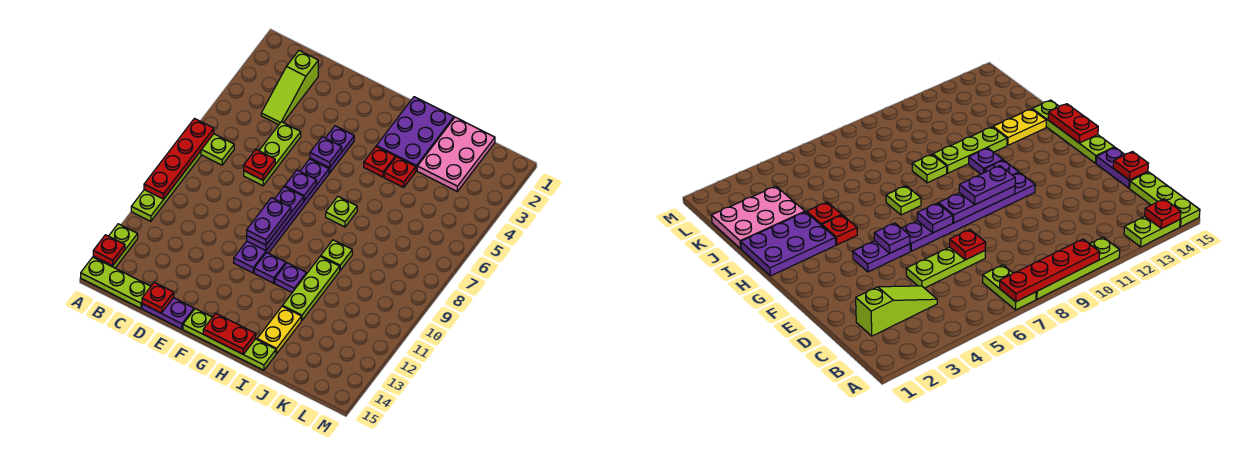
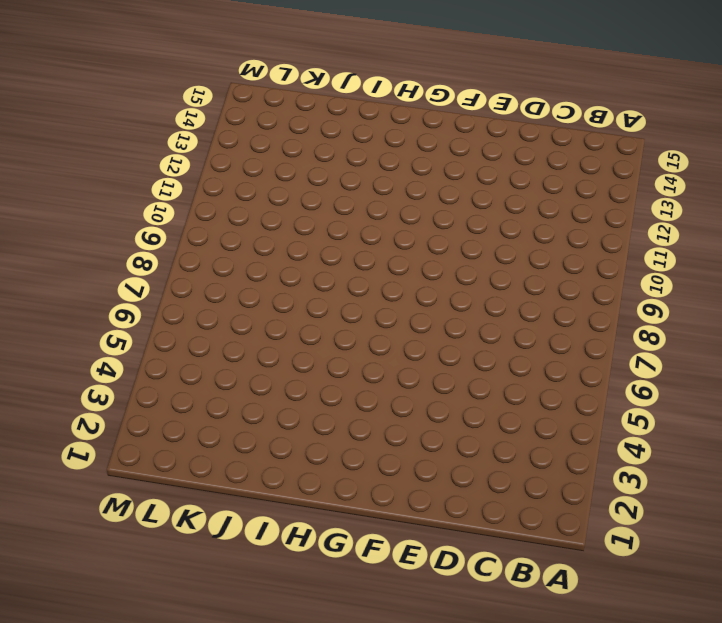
none -> lime plate A7:B7 level 1
none -> lime plate A8:A11 level 1
none -> lime plate A13:A14 level 1

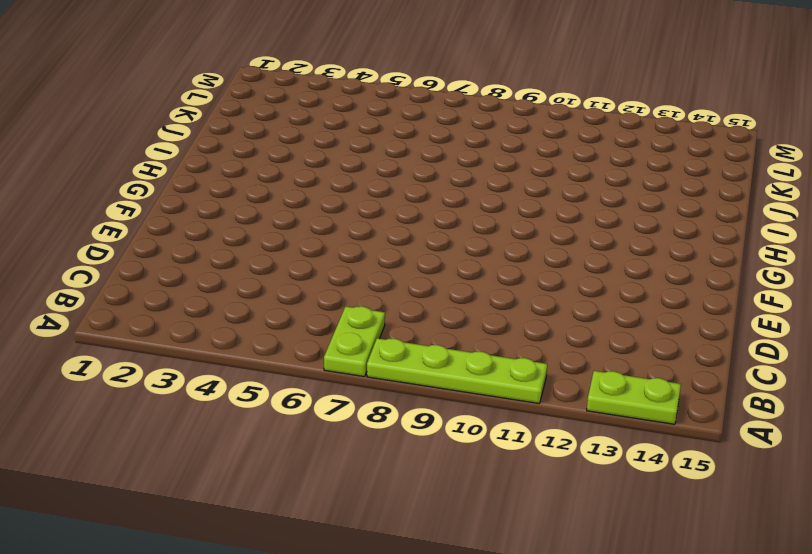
none -> lime plate A15:C15 level 1
none -> lime slope C2:C4 level 1 top 2
none -> lime plate D5:D7 level 1

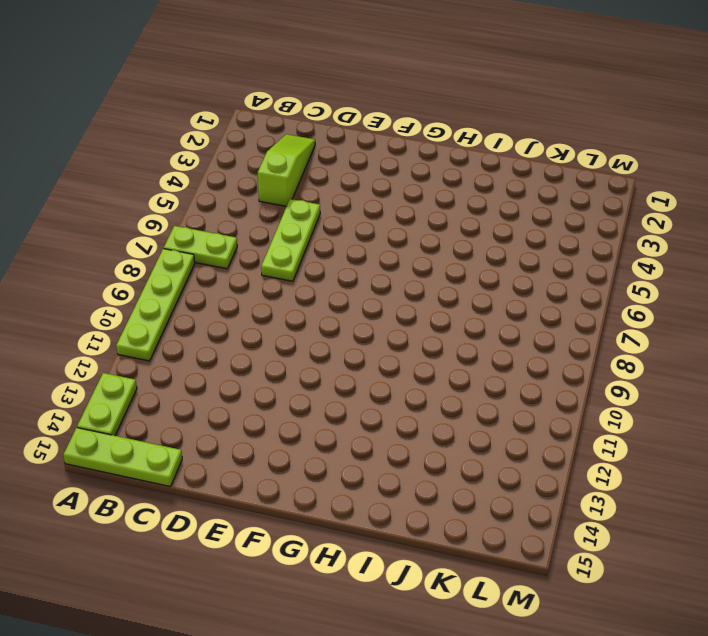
lime slope C2:C4 level 1 top 4 -> lime slope C2:C4 level 1 top 2
none -> purple plate D15:E15 level 1
none -> purple plate F4:F5 level 1
none -> purple plate F6:F11 level 1

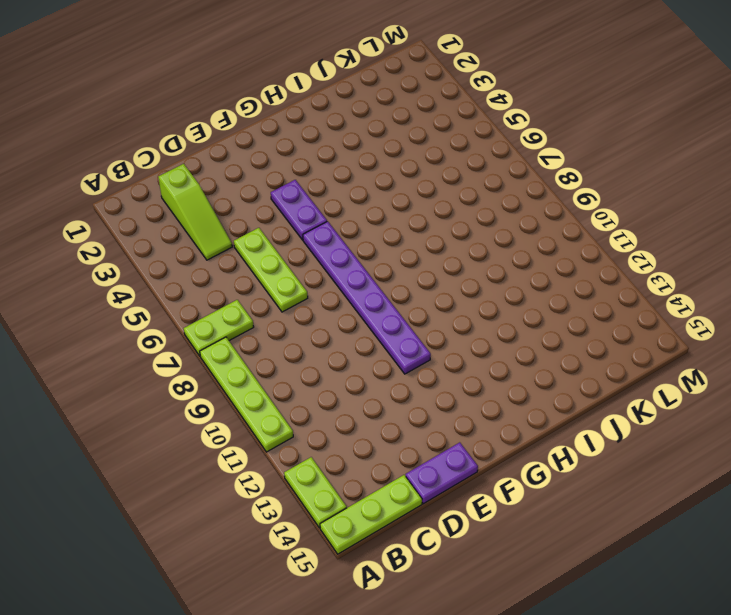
none -> lime plate F15:I15 level 1
none -> purple plate G11 level 1
none -> purple plate H1:I3 level 1

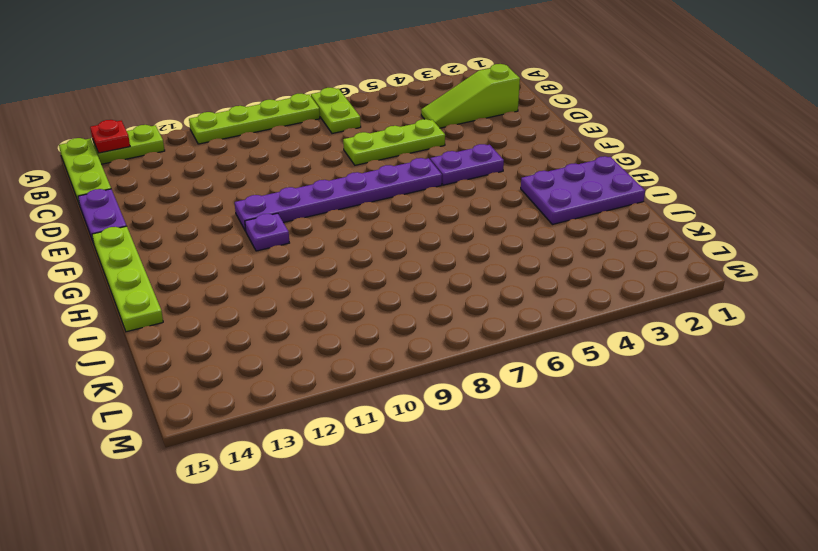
none -> red plate H4 level 1
none -> lime plate H7 level 1
none -> purple plate H11 level 1

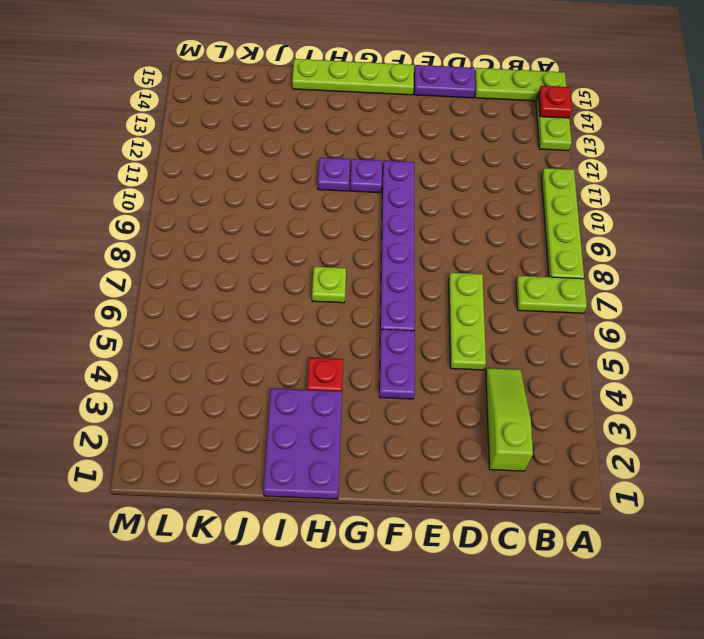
none -> red plate I4 level 1
none -> lime plate I9 level 1
none -> lime plate I10:I12 level 1

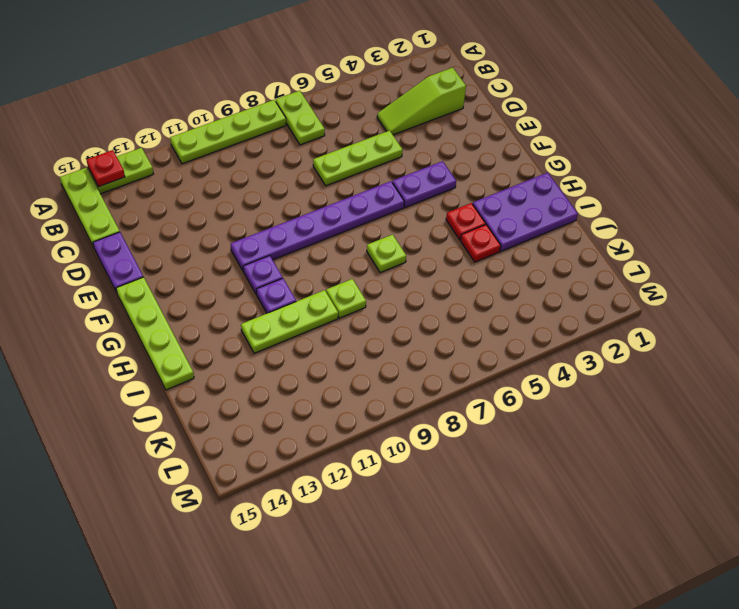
none -> yellow plate I13:I14 level 1
none -> pink plate J1:K3 level 1
none -> red plate A7:A10 level 2

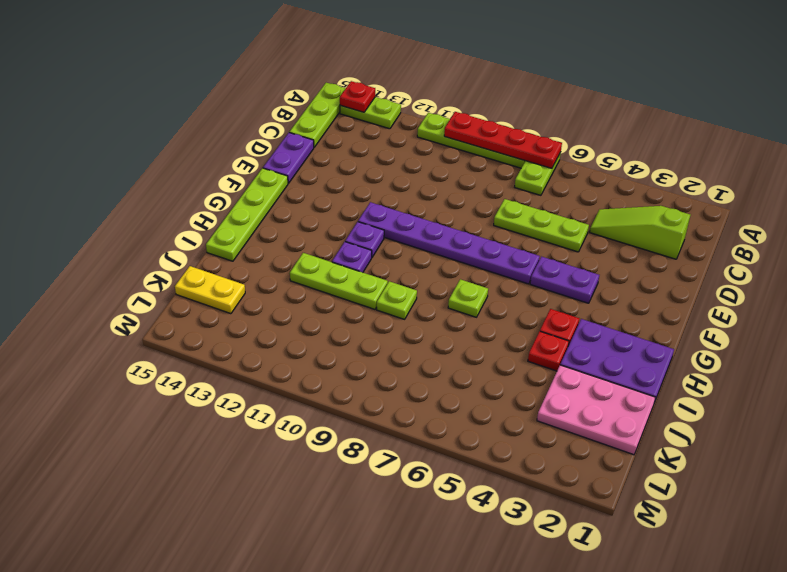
yellow plate K14:K15 level 1 -> yellow plate I13:I14 level 1
none -> red plate D7 level 2
none -> red plate D15 level 2
none -> purple plate F5 level 2

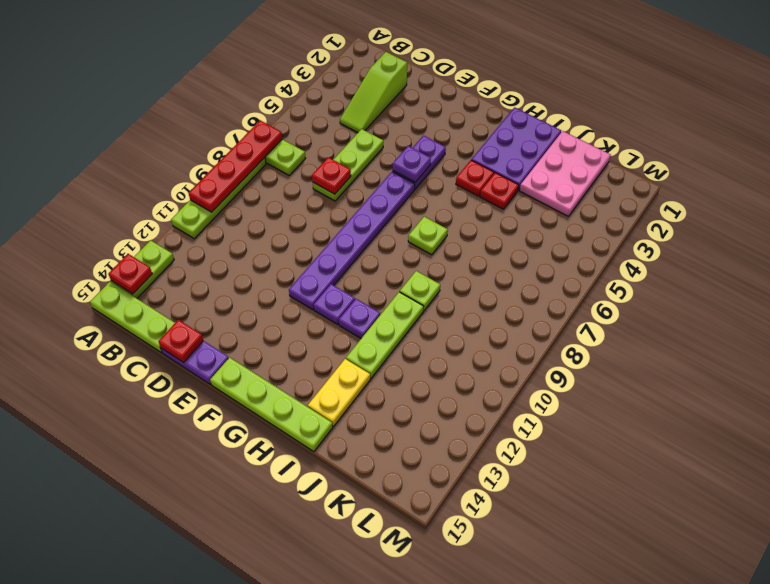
none -> purple plate F7 level 2
none -> purple plate F8:F10 level 2
none -> red plate G15:H15 level 2

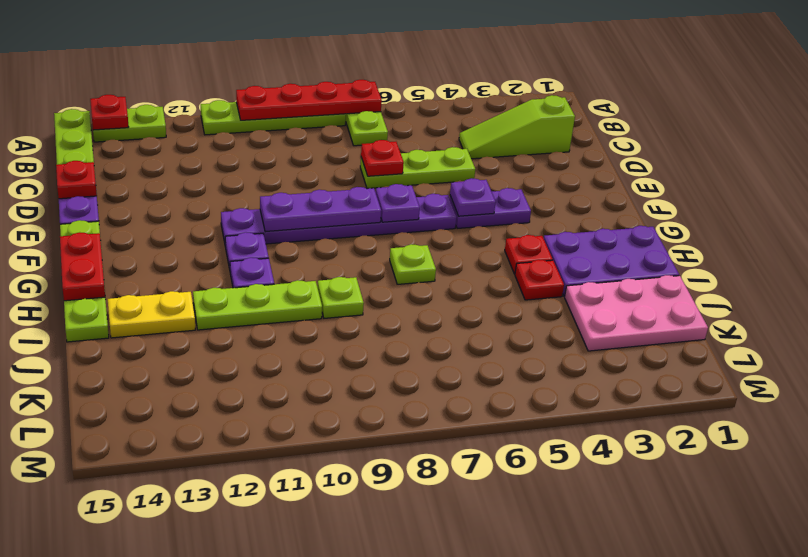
none -> purple plate F9:F10 level 3

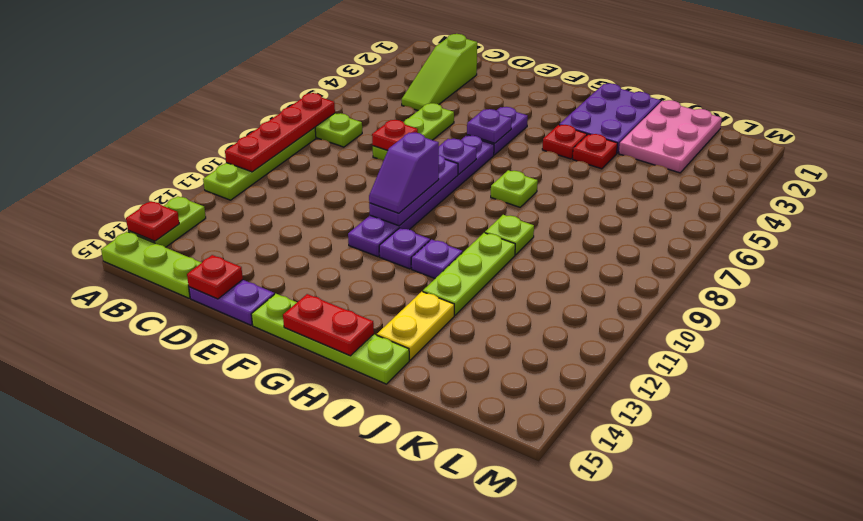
purple slope F9:F10 level 3 top 9 -> purple plate F9:F10 level 3

